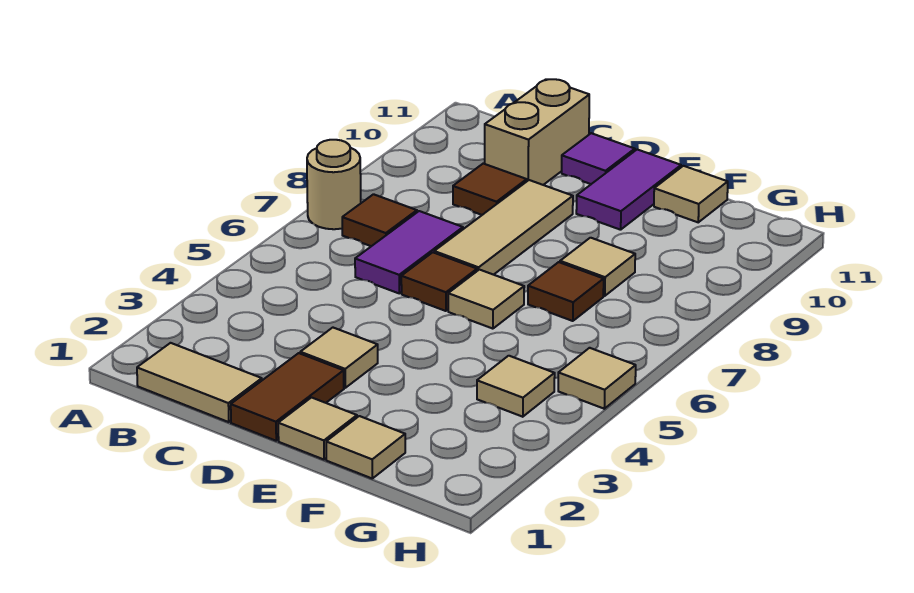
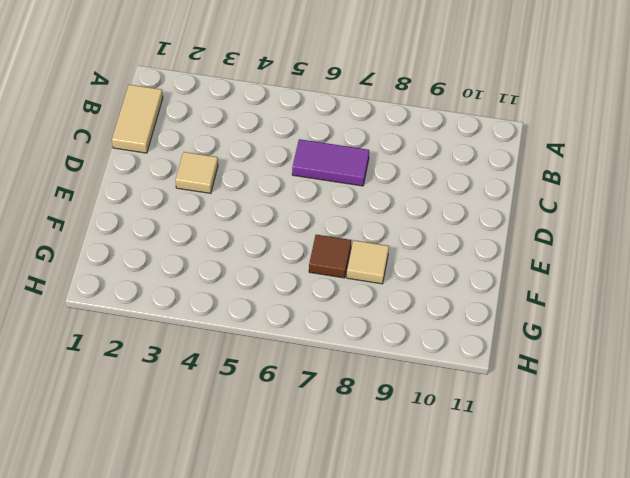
none -> tan round brick A7 level 1
none -> brown tile B7 level 1
none -> brown tile C9 level 1

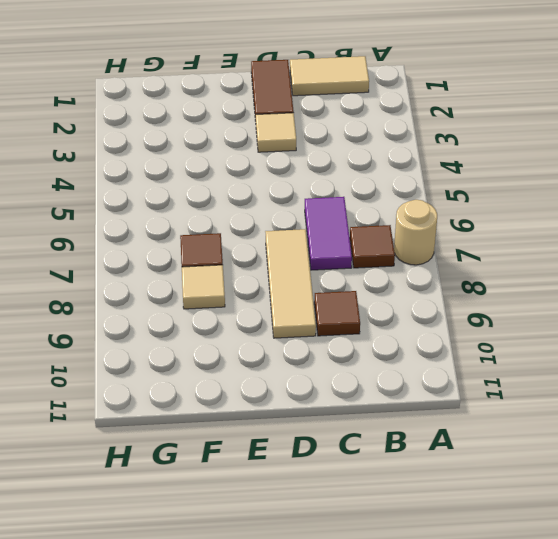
none -> tan brick C10:C11 level 1
none -> brown tile D6 level 1
none -> purple tile D11 level 1

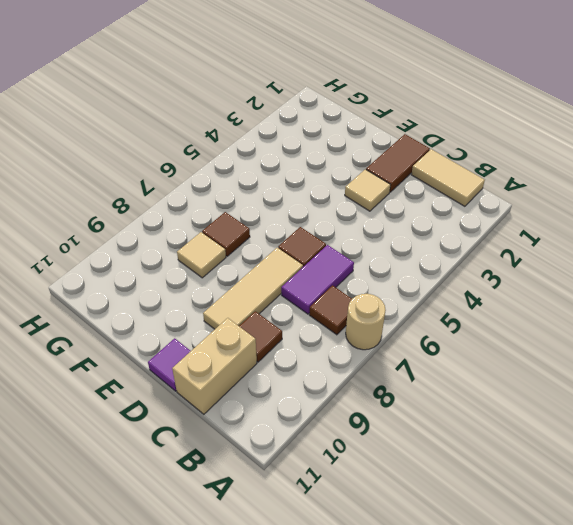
none -> tan tile E1 level 1
none -> tan tile E6 level 1
none -> purple tile E10:E11 level 1

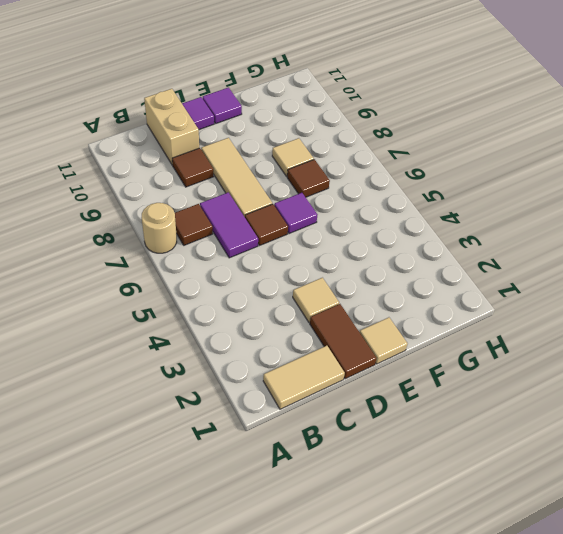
purple tile E6 level 1 -> tan tile E6 level 1
purple tile E11 level 1 -> purple tile E10:E11 level 1
none -> tan tile F1 level 1
none -> tan tile F11 level 1
none -> tan tile G4 level 1

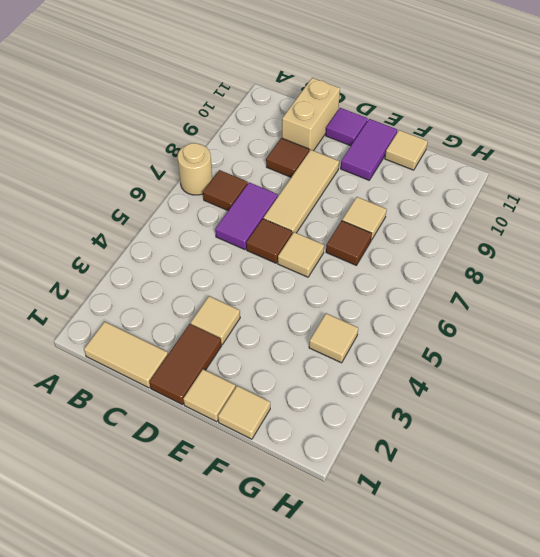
none -> tan tile H5 level 1

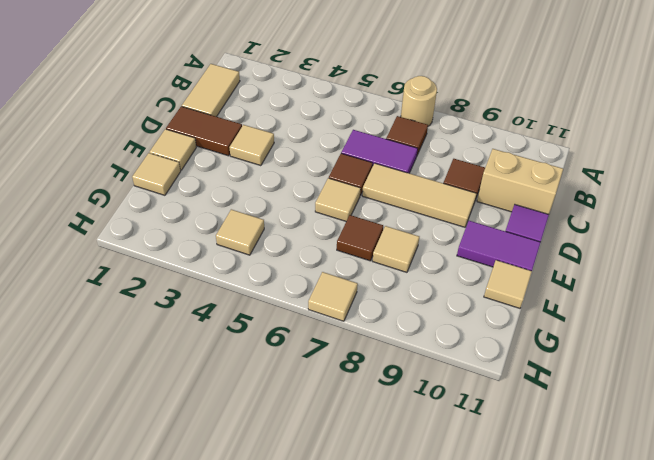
tan tile H7 level 1 -> tan tile H5 level 1

